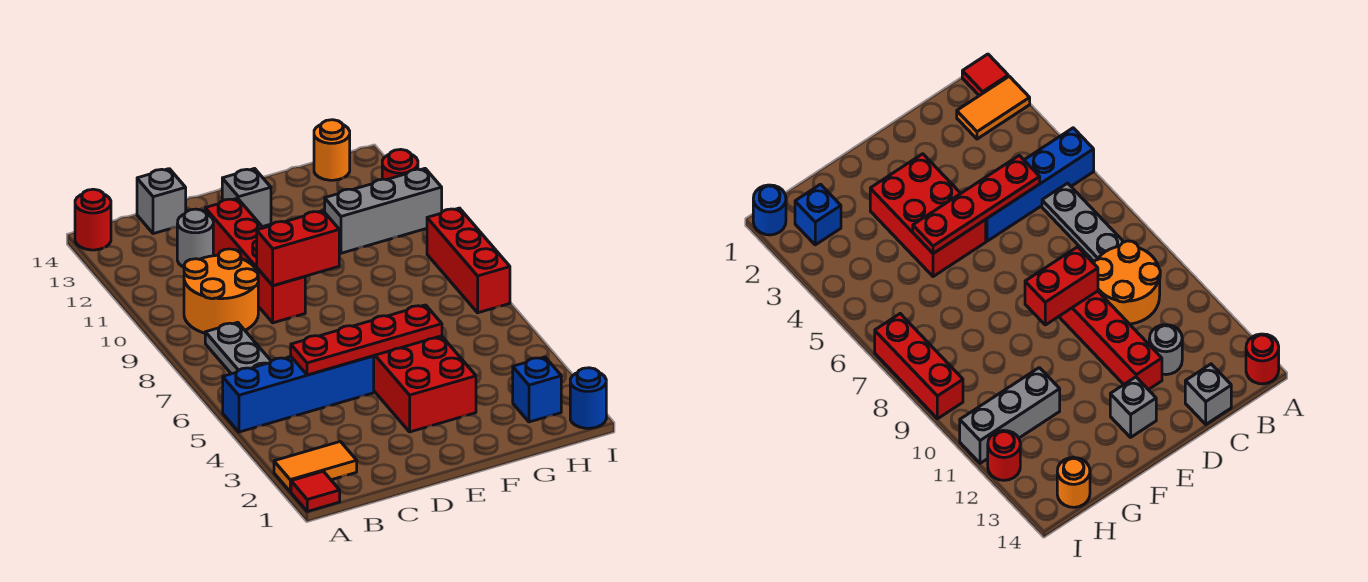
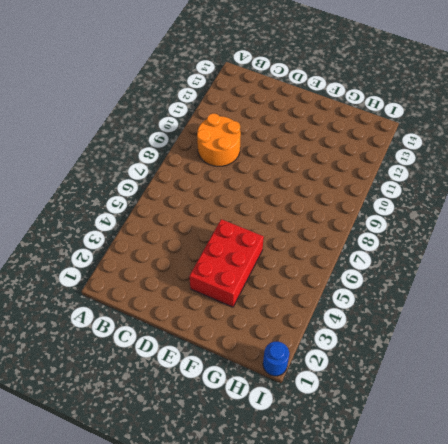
none -> red tile A1 level 1
none -> orange tile A2:B2 level 1
none -> blue brick A5:D5 level 1

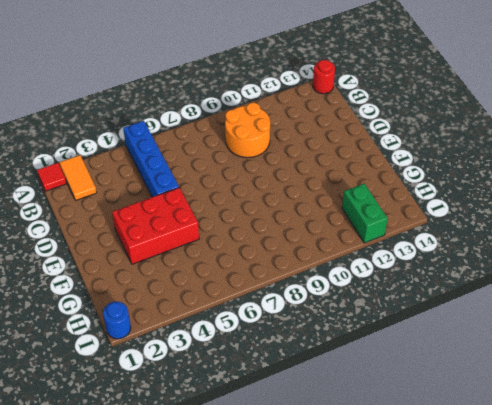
green brick H12:I12 level 1 -> red round brick I12 level 1
none -> grey plate B6:B8 level 1
none -> grey round brick C12 level 1
none -> grey brick C14 level 1

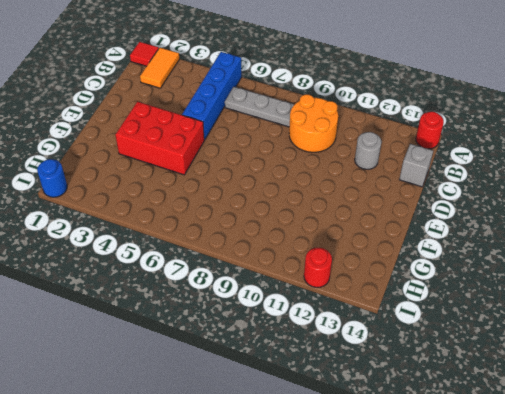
none -> red brick D9:D12 level 1
none -> grey brick E13 level 1
none -> grey brick G11:I11 level 1

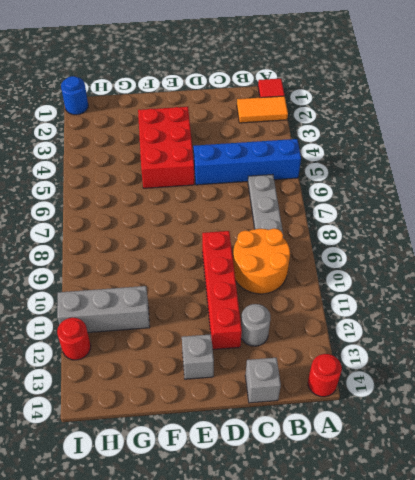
none -> blue brick H2 level 1
none -> orange round brick H14 level 1
none -> red brick I7:I9 level 1

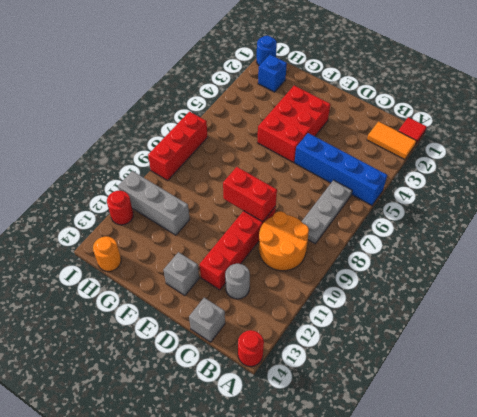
none -> red plate C5:F5 level 2

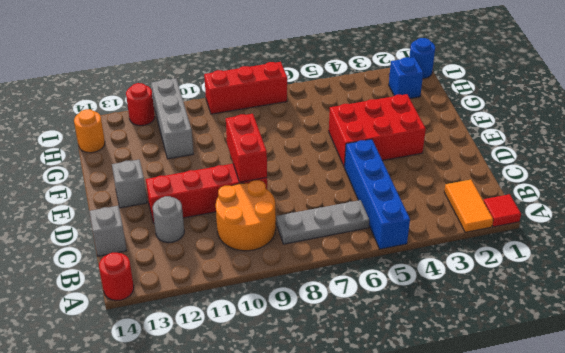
none -> red plate C5:F5 level 2

